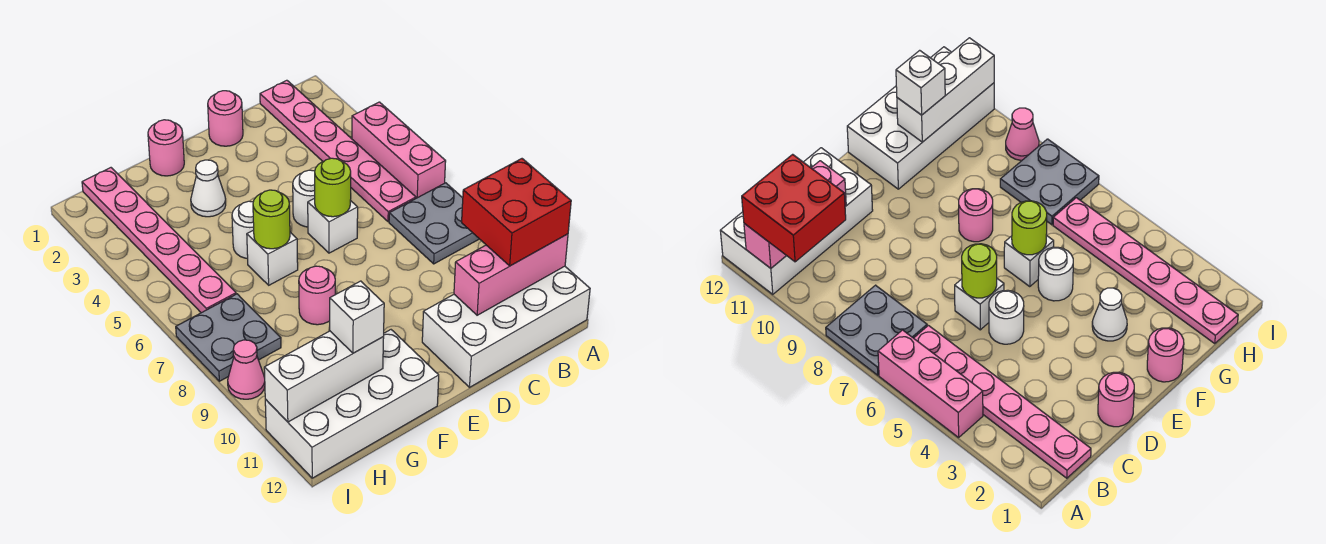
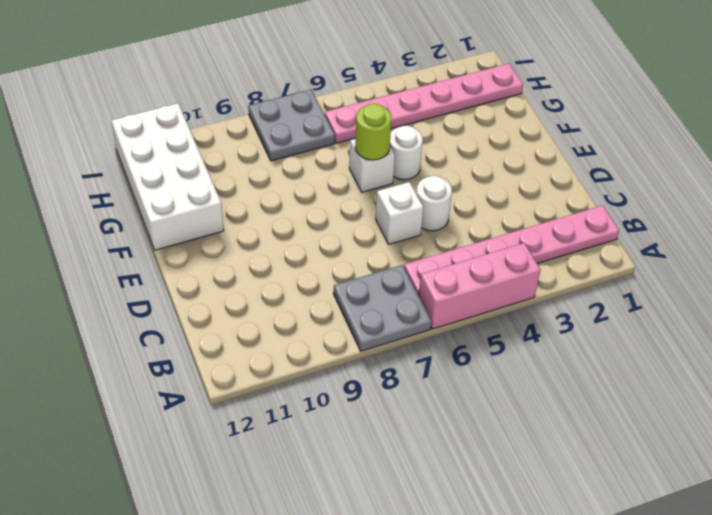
none -> white brick A11:D12 level 1
none -> pink round brick D1 level 1
none -> pink round brick F1 level 1

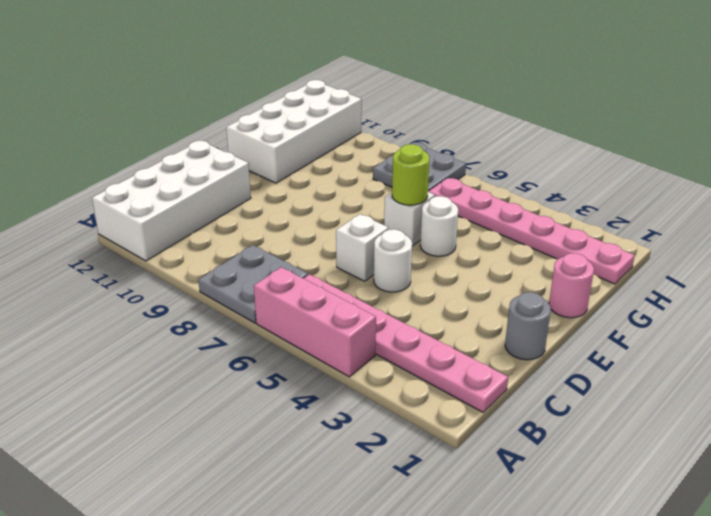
grey round brick D1 level 1 -> pink round brick D1 level 1
none -> white cone F3 level 1
none -> pink round brick F8 level 1
none -> pink cone I9 level 1

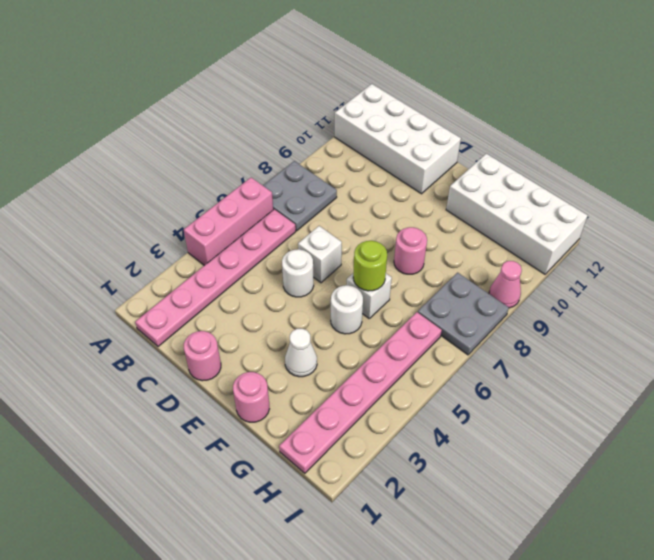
none -> pink brick A11:C11 level 2
none -> lime round brick D6 level 2
none -> white brick G11:I11 level 2

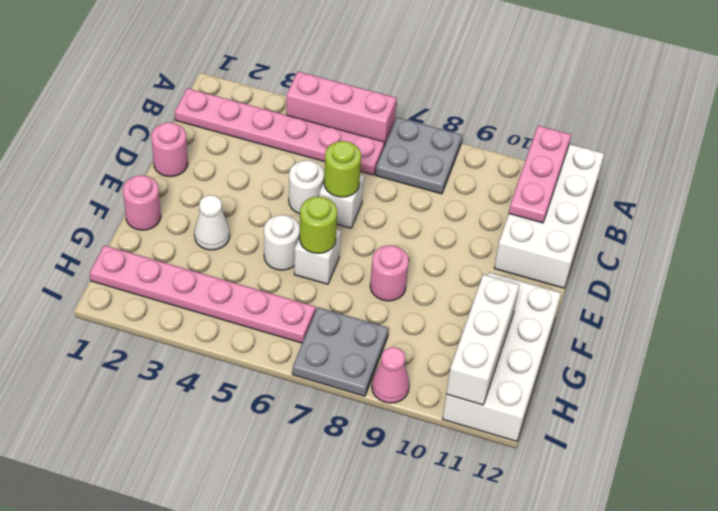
pink plate A11:C11 level 2 -> pink brick A11:C11 level 2
none -> red brick A10:B11 level 3
none -> white brick G11 level 3

